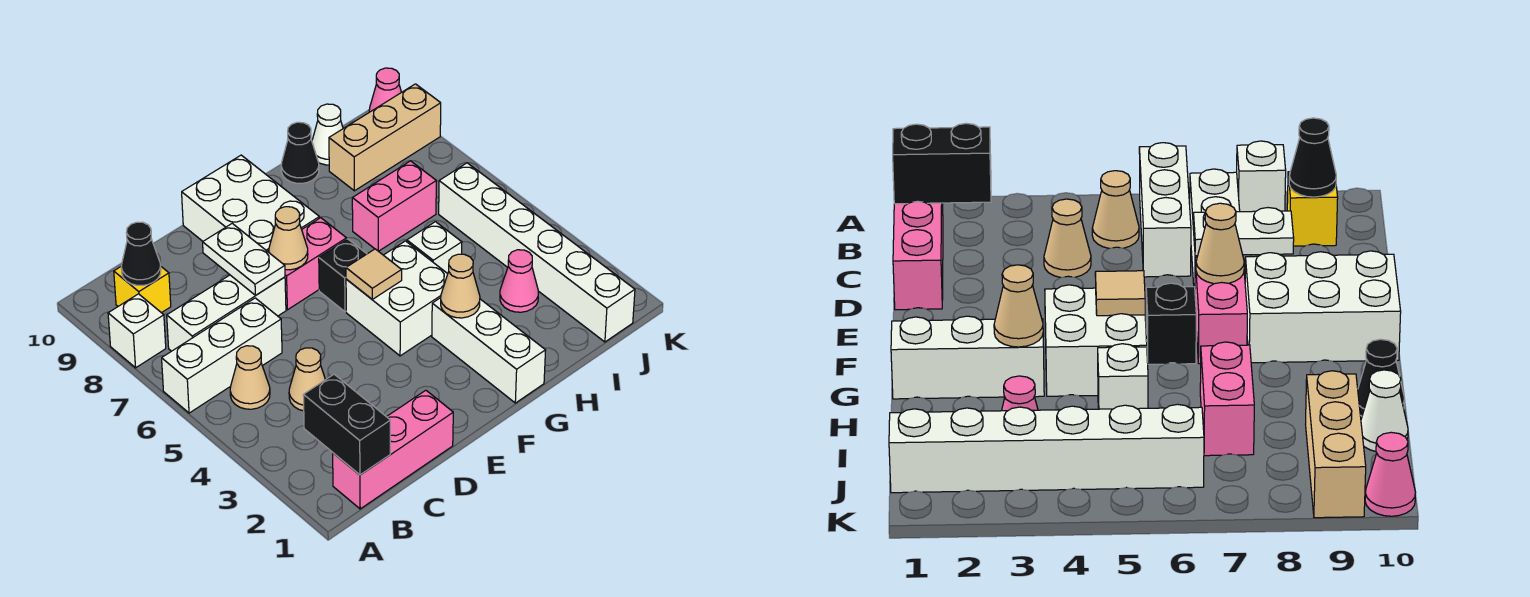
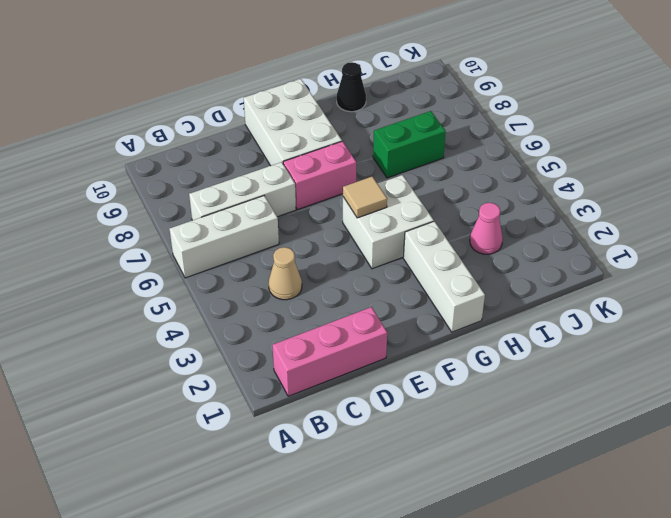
green brick H7:I7 level 1 -> pink brick H7:I7 level 1
none -> white brick A8 level 1
none -> tan cone B5 level 1
none -> yellow brick B9 level 1

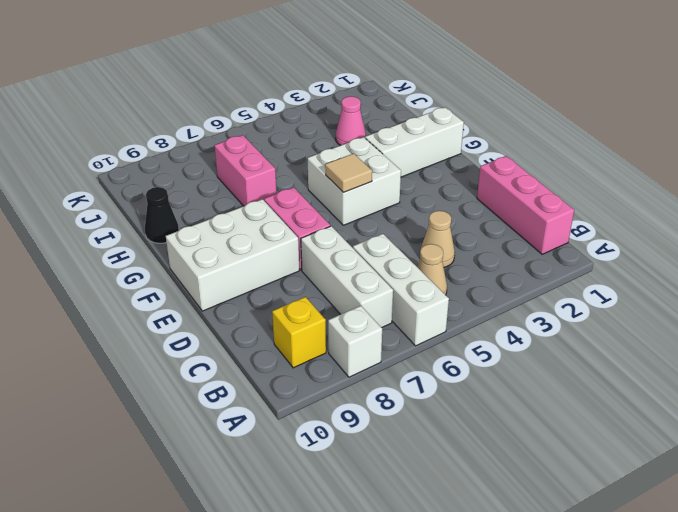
none -> black brick F6 level 1
none -> white brick H5 level 1
none -> tan brick I9:K9 level 1

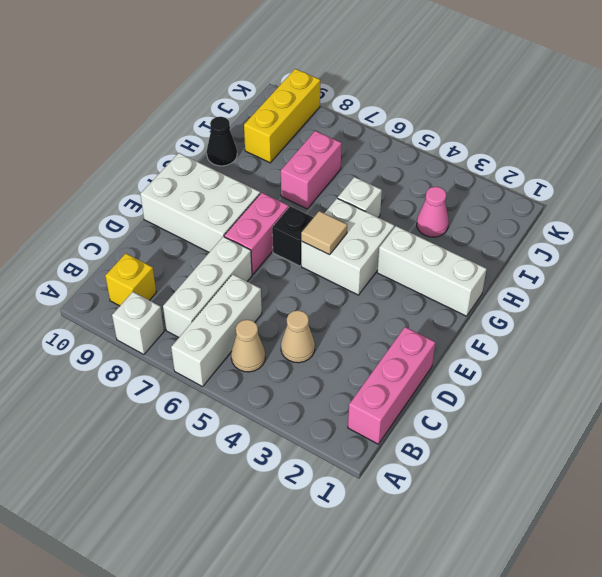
yellow brick I9:K9 level 1 -> tan brick I9:K9 level 1
none -> white cone I10 level 1
none -> white brick J1:J6 level 1
none -> pink cone K10 level 1

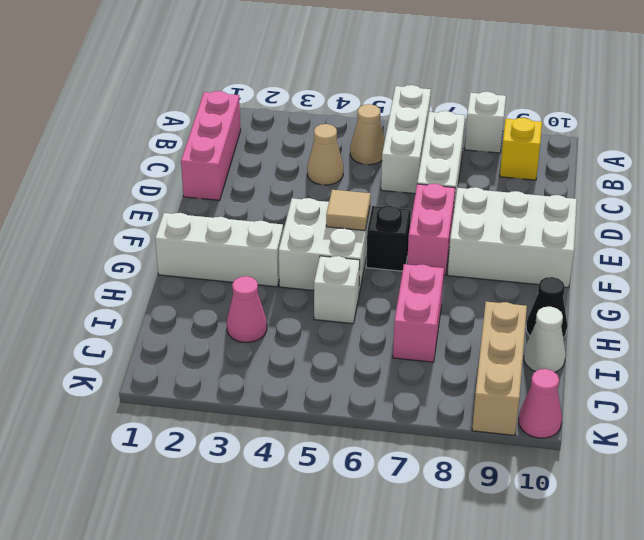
none -> white brick J1:J6 level 1
none -> black brick B1:B2 level 2
none -> black cone B9 level 2

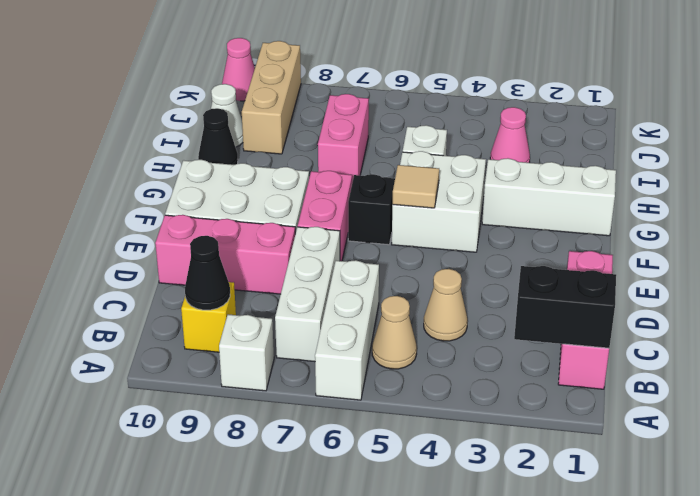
pink brick D8:D10 level 1 -> none
none -> white brick J1:J6 level 1
none -> white plate D7:D8 level 2
none -> tan cone E7 level 2

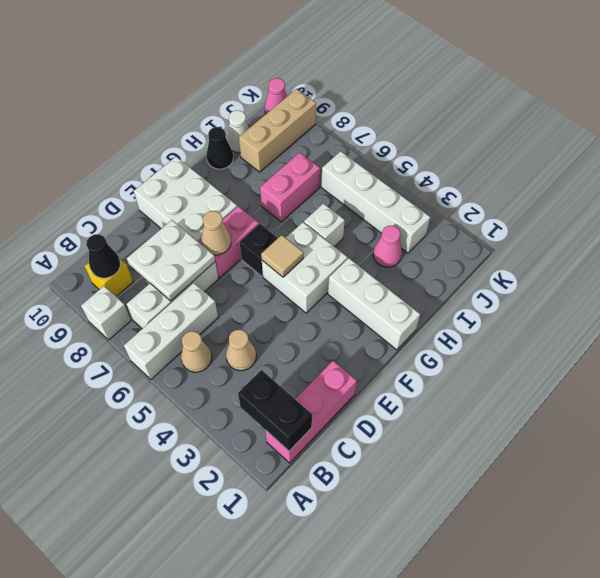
white plate C7:D8 level 2 -> white plate D7:D8 level 2
white brick J3:J6 level 1 -> white brick J1:J6 level 1
none -> tan cone G3 level 2

